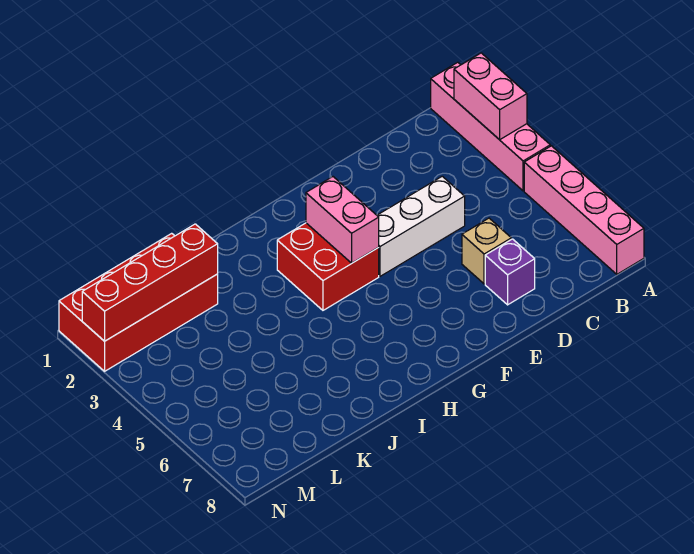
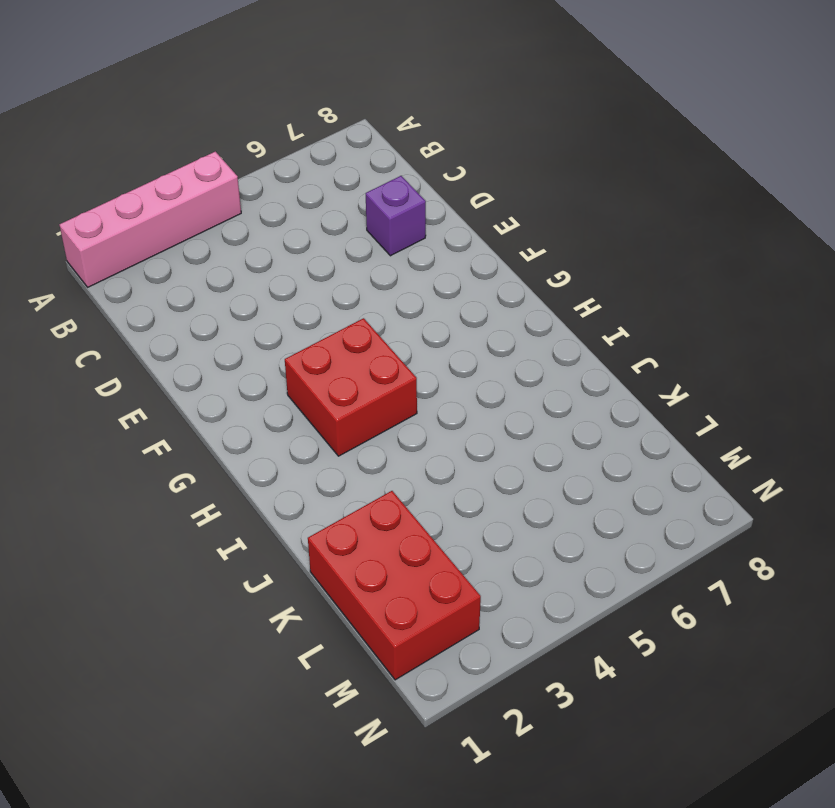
red brick K1:M2 level 1 -> red brick K1:N2 level 1
none -> pink brick A5:A8 level 1
none -> white brick D4:F4 level 1

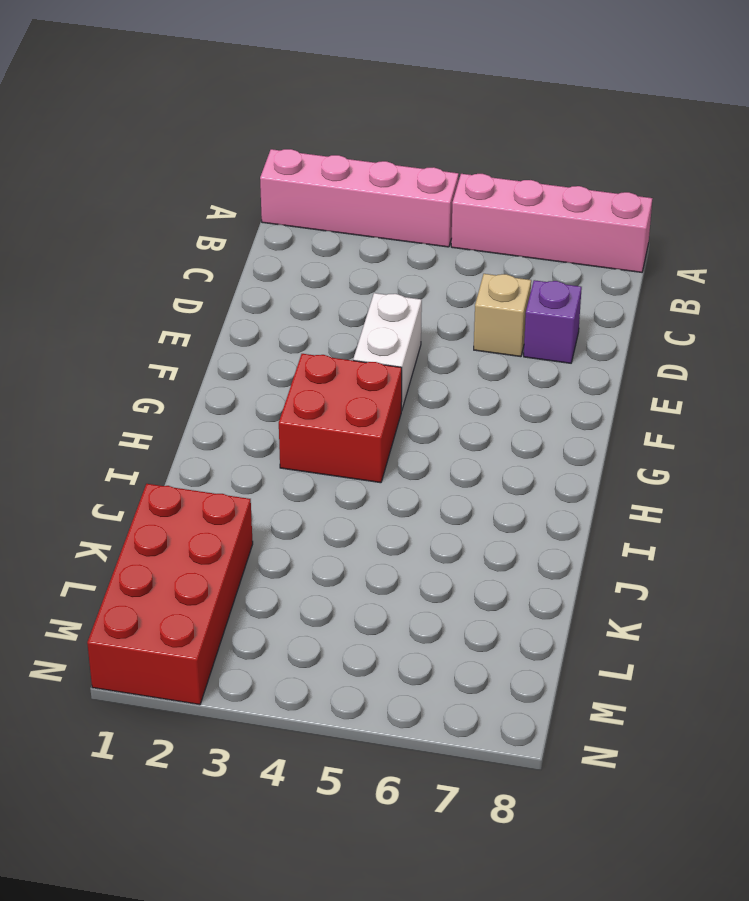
white brick E4:F4 level 1 -> white brick D4:F4 level 1
none -> pink brick A2:A3 level 2
none -> pink brick G3:G4 level 2

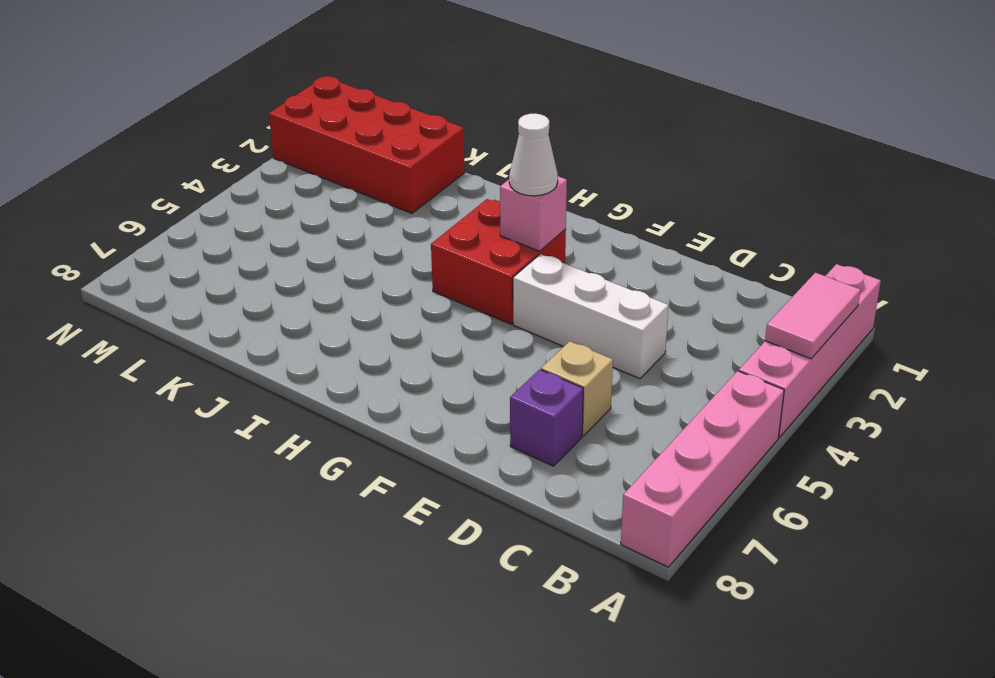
pink tile A2:A3 level 2 -> pink brick A2:A3 level 2
pink brick G3 level 2 -> pink brick G3:G4 level 2
white cone G3 level 3 -> none
none -> red brick K2:N2 level 2

